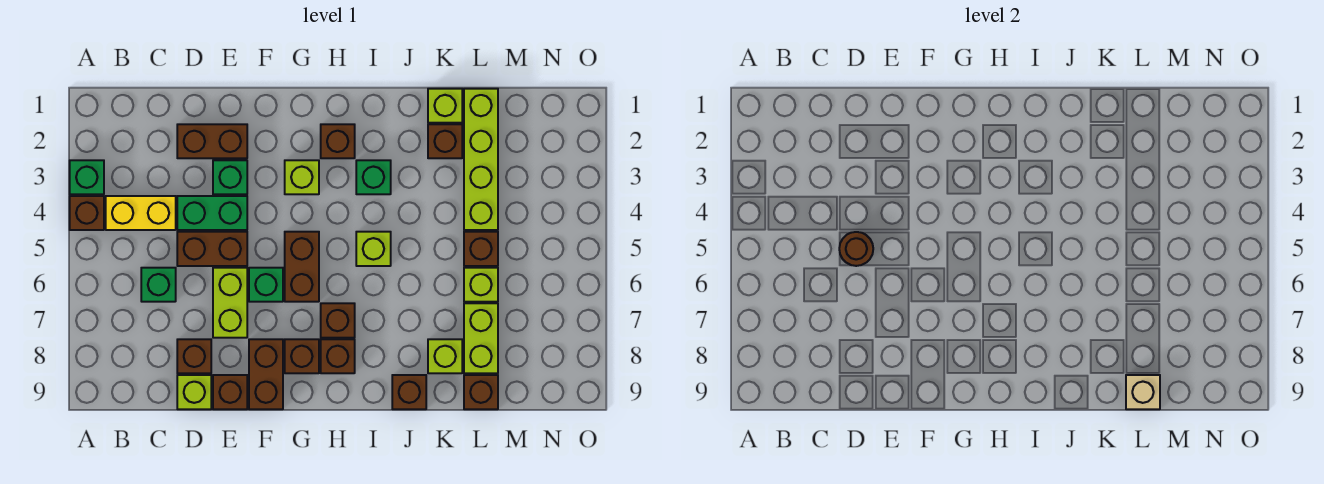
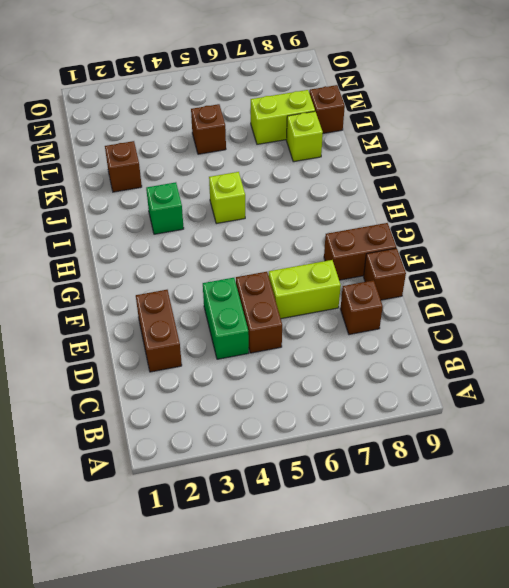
none -> green brick A3 level 1
none -> brown brick A4 level 1
none -> yellow brick B4:C4 level 1
none -> green brick C6 level 1

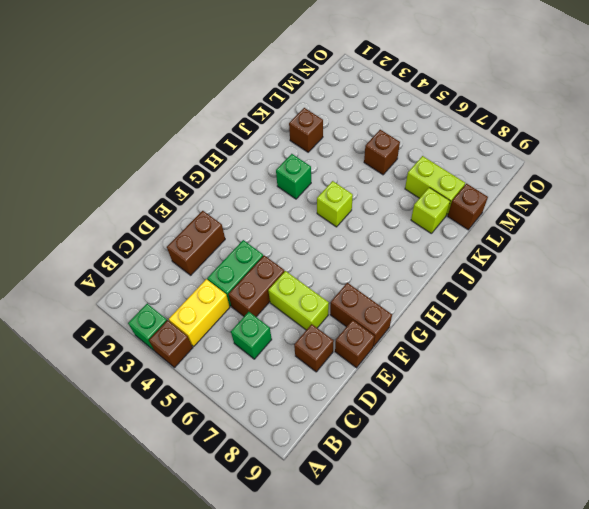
none -> lime brick D9 level 1
none -> green brick E3 level 1
none -> green brick F6 level 1
none -> lime brick G3 level 1

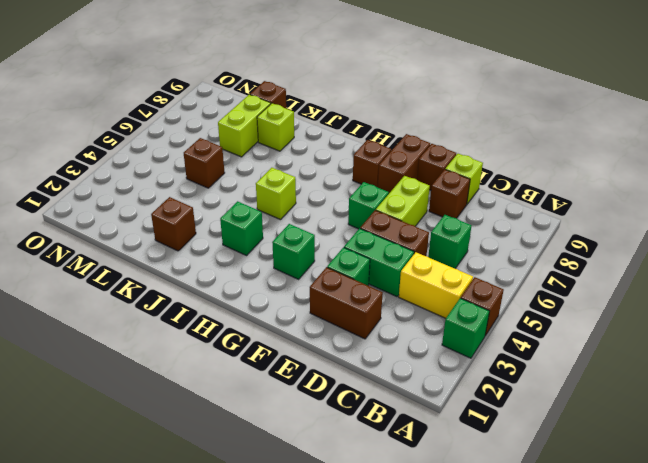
green brick G3 level 1 -> lime brick G3 level 1
none -> brown brick G5:G6 level 1
none -> brown brick H2 level 1
none -> brown brick H7 level 1
none -> brown brick H8 level 1

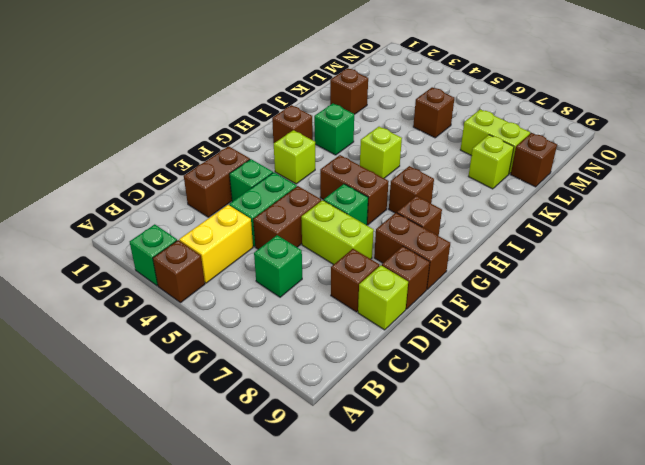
none -> brown brick H8 level 1
none -> brown brick J9 level 1
none -> lime brick K1 level 1
none -> lime brick L1:L4 level 1

